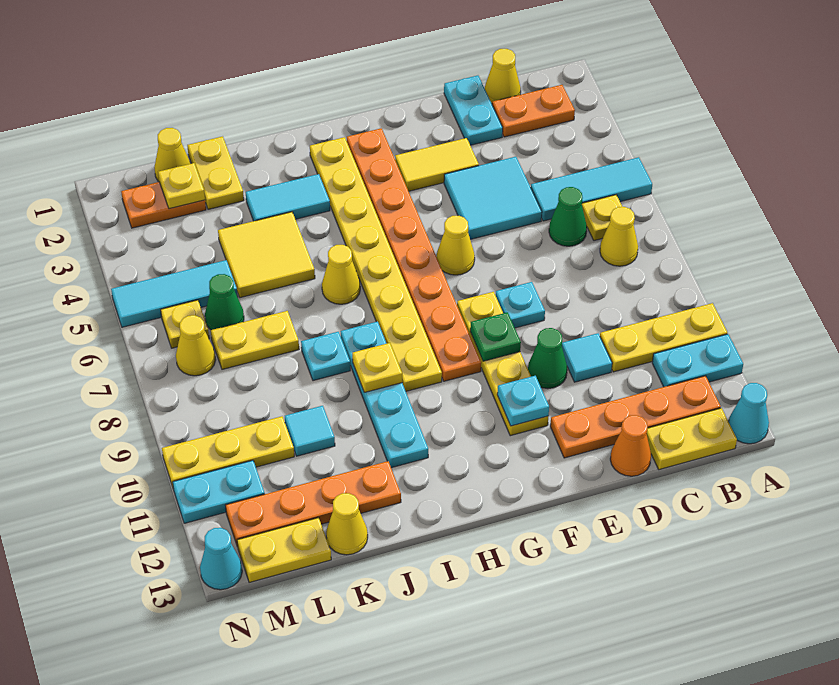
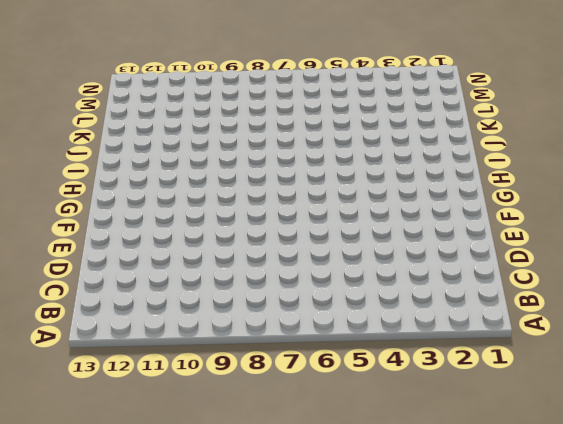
none -> cyan tile A5:C5 level 1
none -> yellow plate A10:C10 level 1
none -> cyan plate A11:B11 level 1
none -> cyan cone A13 level 1

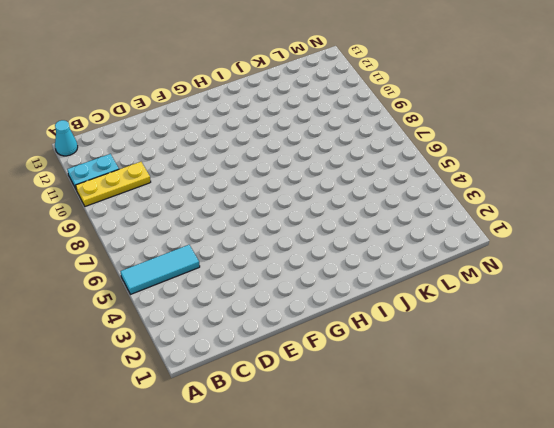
none -> orange plate B2:C2 level 1
none -> yellow plate B6 level 1
none -> yellow cone B7 level 1
none -> orange plate B12:E12 level 1

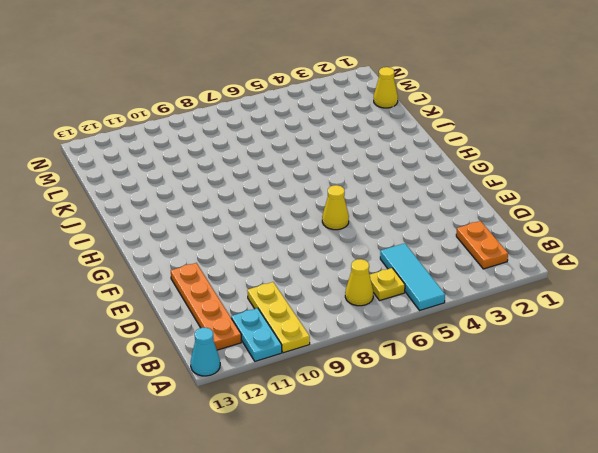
none -> yellow plate B13:C13 level 1
none -> yellow cone C1 level 1
none -> green cone C6 level 1
none -> cyan plate D1:D2 level 1

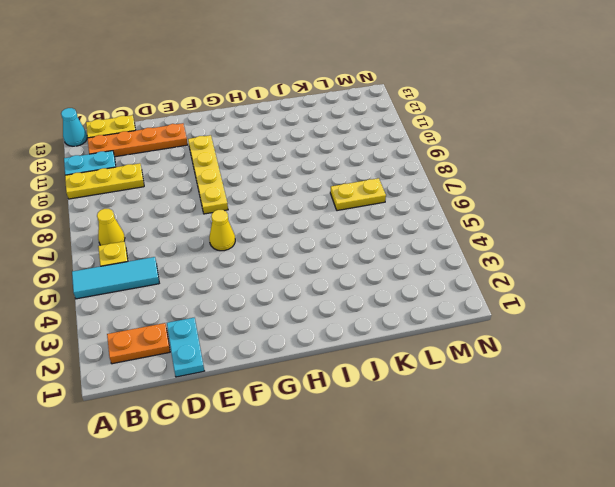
none -> yellow cone C1 level 1
none -> green cone C6 level 1
none -> cyan tile D4:E5 level 1
none -> cyan tile D10 level 1

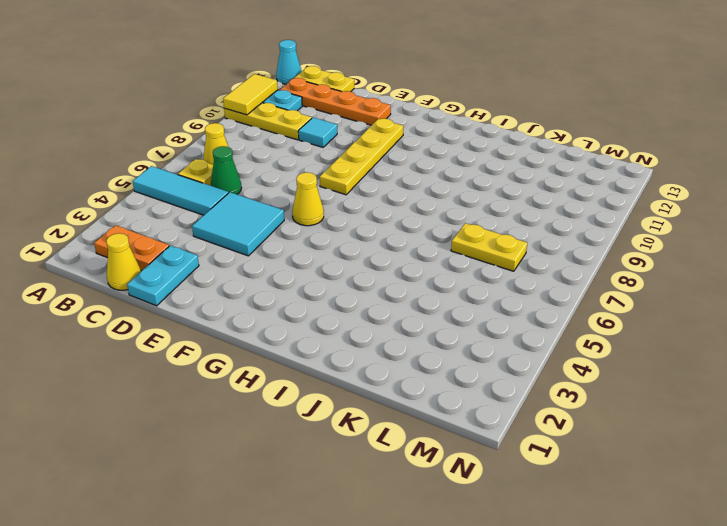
yellow tile A10:A11 level 2 -> yellow tile E3:F3 level 1
none -> orange cone D13 level 1
none -> cyan plate E8 level 1
none -> green cone E10 level 1
none -> orange plate G2:G9 level 1

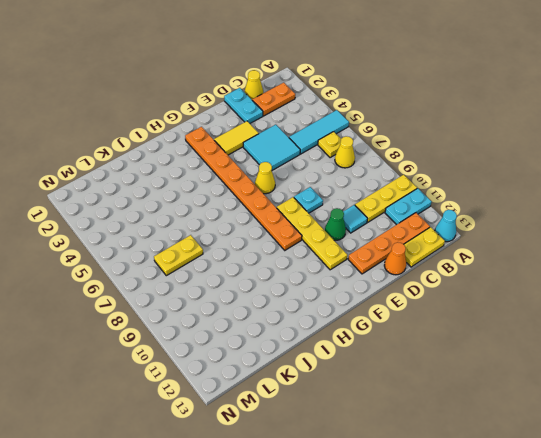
none -> green cone C6 level 1
none -> yellow plate H2:H9 level 1
none -> cyan tile I3:J3 level 1
none -> yellow cone I6 level 1

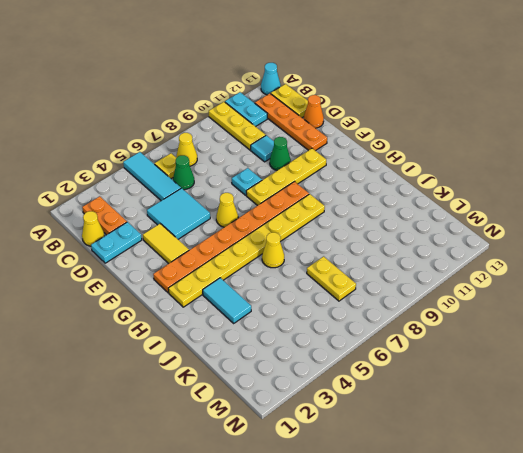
none -> cyan plate I8:I11 level 1
none -> yellow tile J4:K5 level 1
none -> cyan plate J8 level 1
none -> orange plate J12:M12 level 1

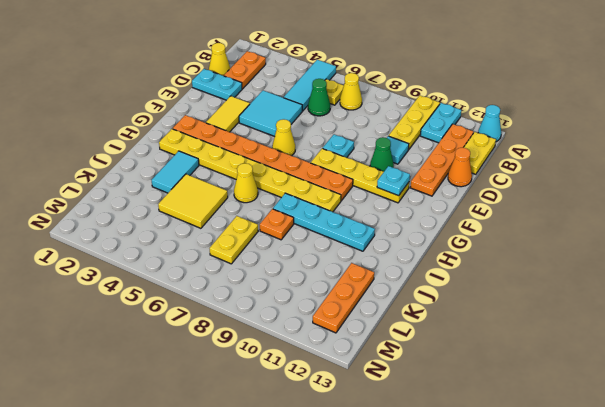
orange plate J8 level 1 -> cyan plate J8 level 1
orange plate K12:M12 level 1 -> orange plate J12:M12 level 1
none -> yellow plate K1:K2 level 1
none -> cyan tile K10 level 1
none -> yellow cone K13 level 1
none -> yellow cone L1 level 1

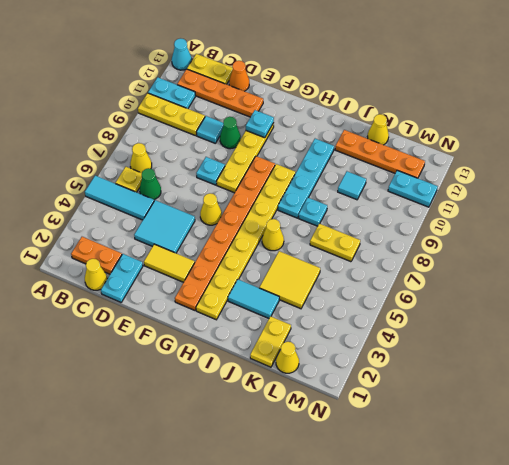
none -> orange plate L2:M2 level 1
none -> cyan tile L5:N5 level 1
none -> green cone L6 level 1
none -> yellow plate L10:N10 level 1

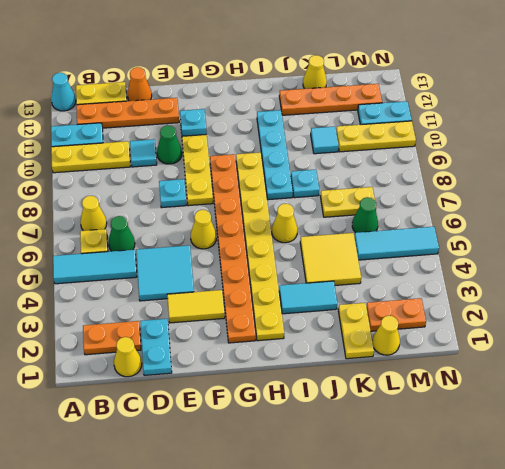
none -> yellow plate L13:M13 level 1
none -> yellow plate M6 level 1
none -> yellow cone M7 level 1
none -> cyan cone N13 level 1

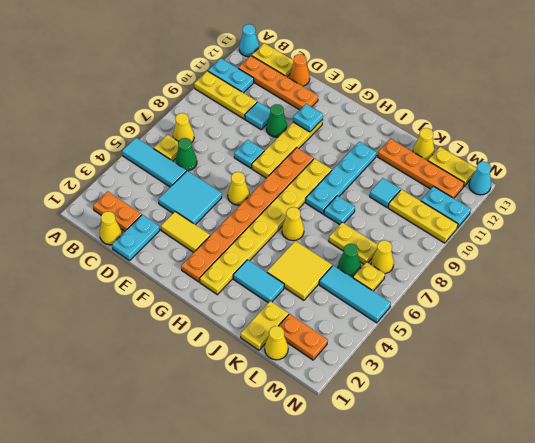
none -> green plate F9 level 2
none -> yellow plate I9 level 2
none -> yellow plate L2 level 2

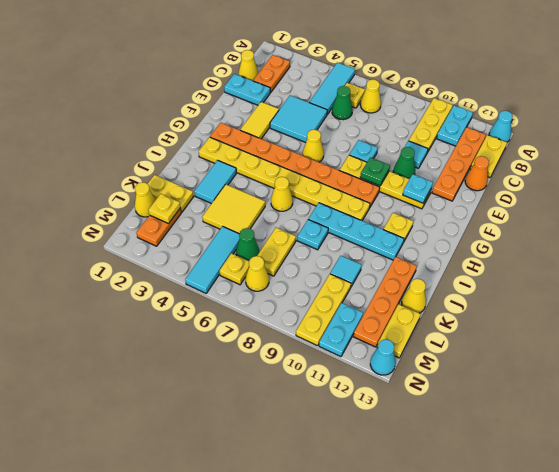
yellow plate H11 level 1 -> yellow plate I9 level 2

